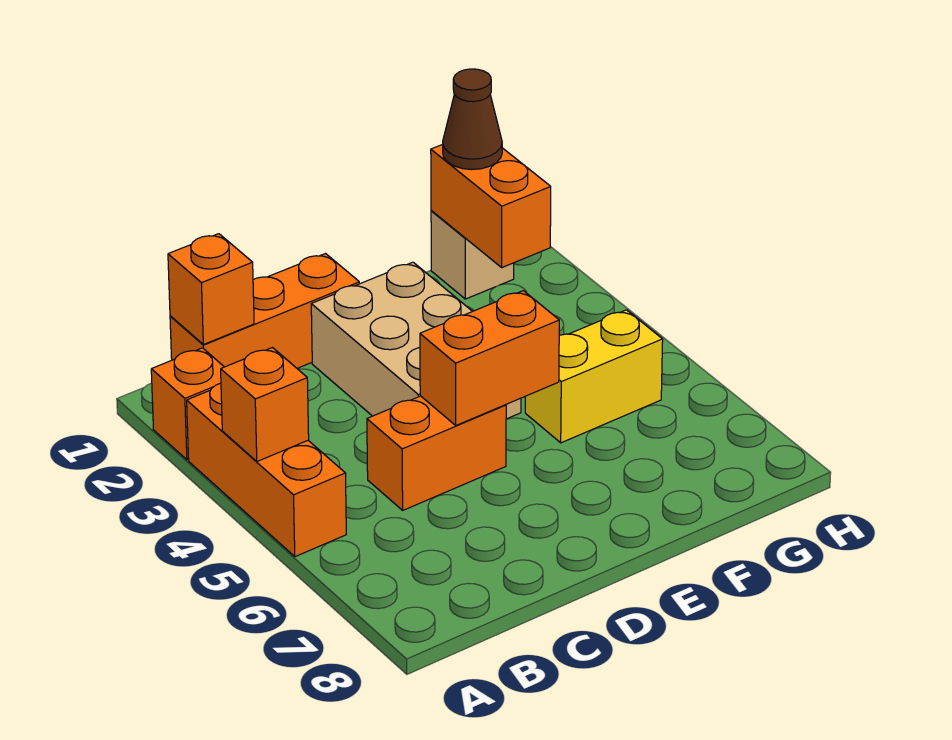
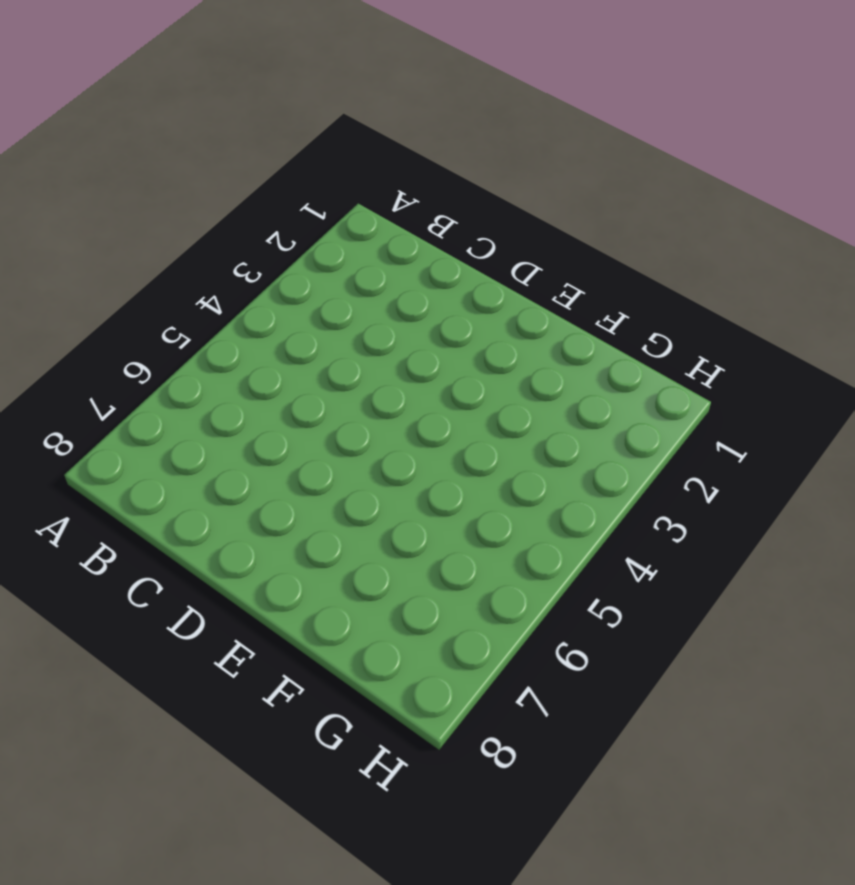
none -> orange brick A2 level 1
none -> orange brick A3:A5 level 1
none -> orange brick B1:D1 level 1

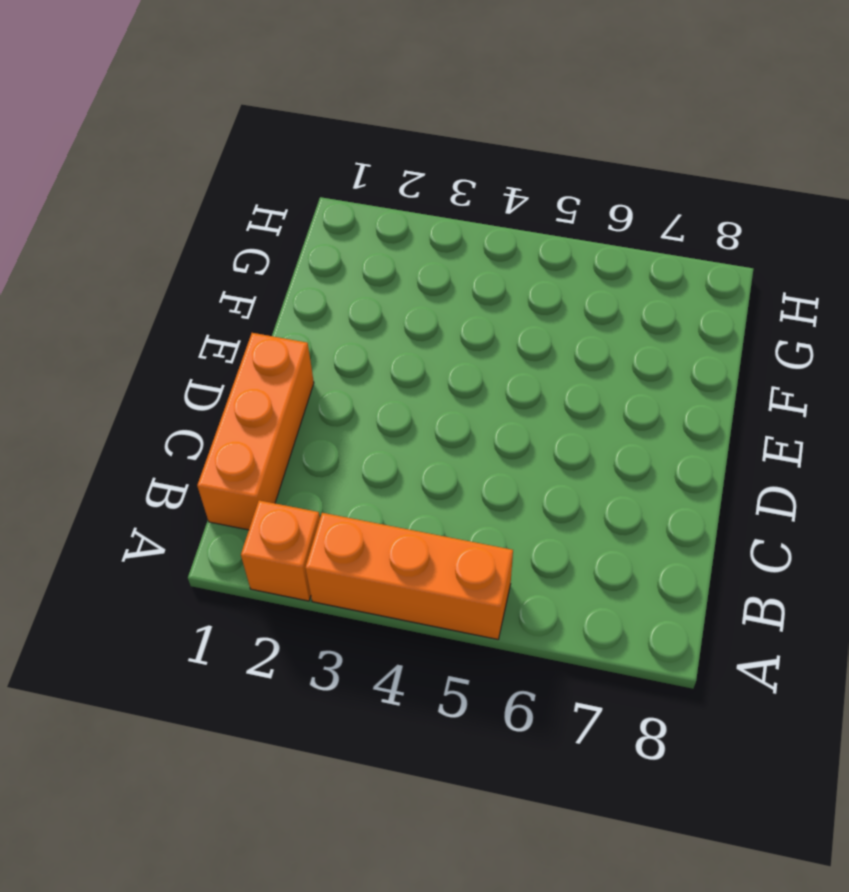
none -> orange brick C5:D5 level 1
none -> tan brick D2:E4 level 1
none -> yellow brick F5:G5 level 1

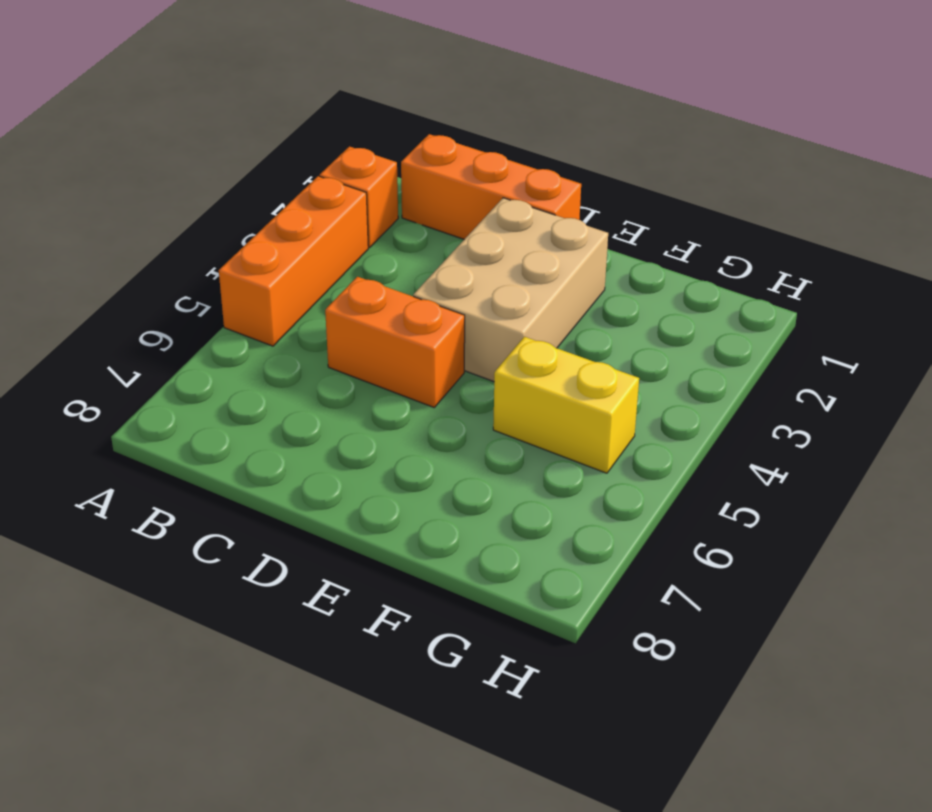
none -> tan brick G1 level 1
none -> orange brick A4 level 2
none -> orange brick B1 level 2

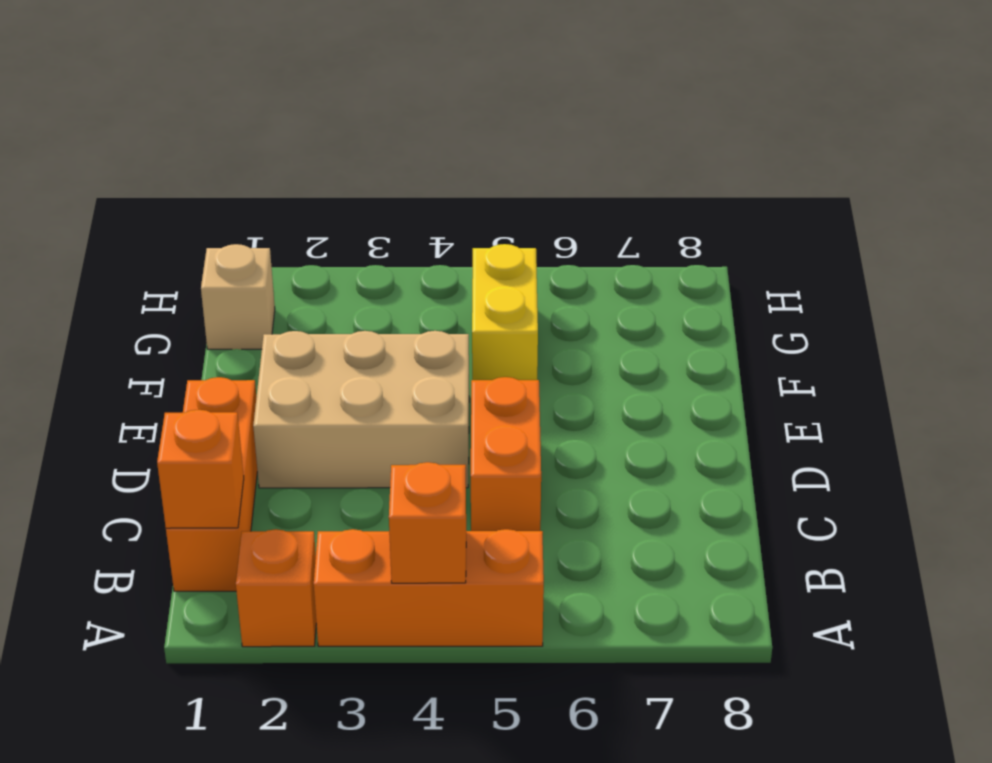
none -> orange brick D5:E5 level 2
none -> orange brick G1:G2 level 2
none -> brown cone G1 level 3

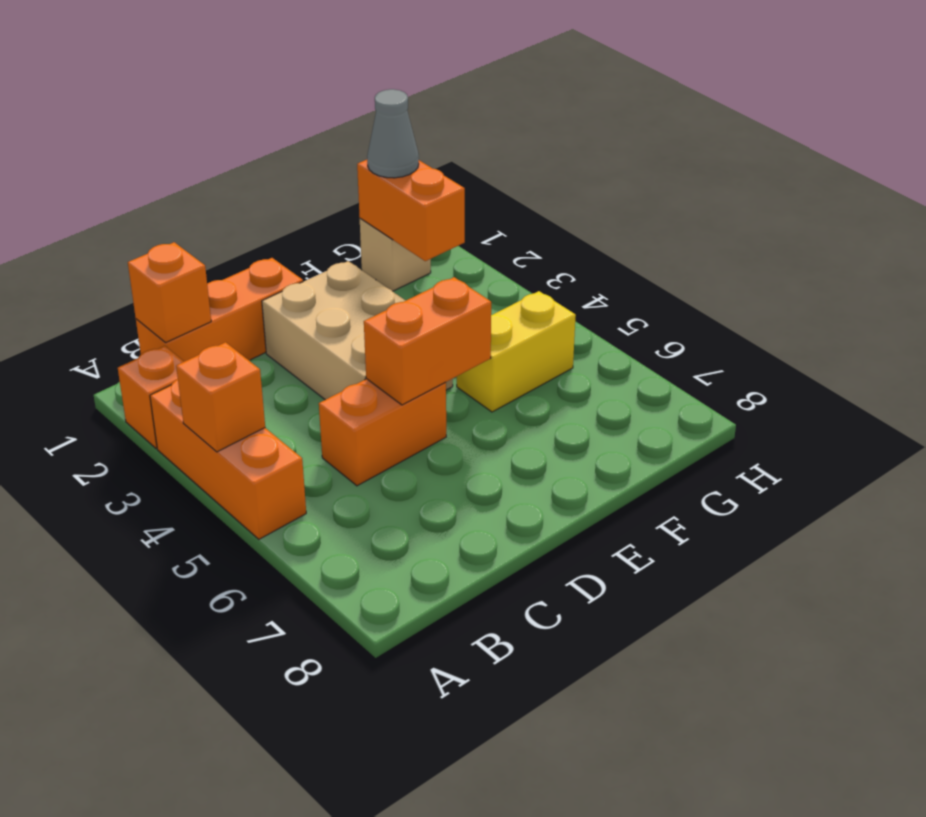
grey cone G1 level 3 -> brown cone G1 level 3

